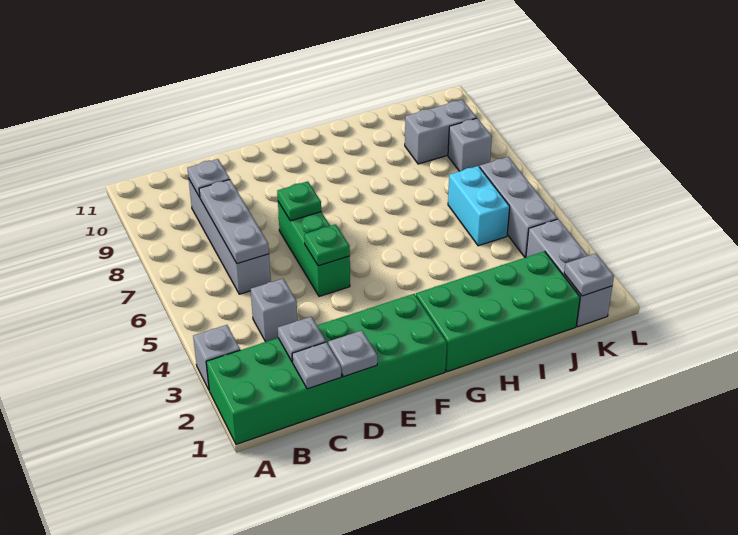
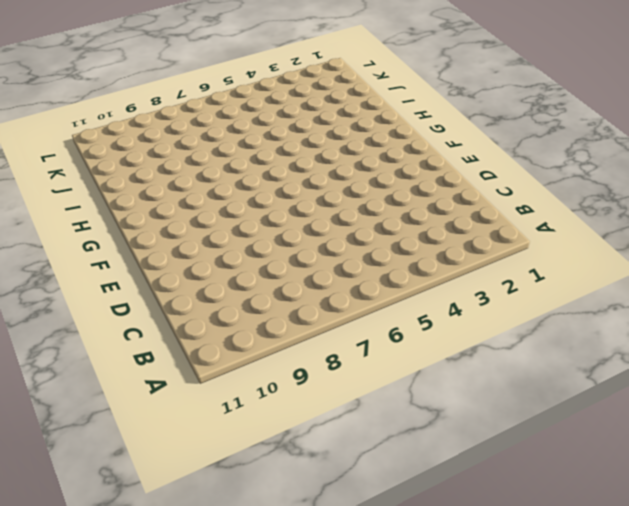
none -> green brick A1:F2 level 1
none -> grey brick A3 level 1
none -> grey brick C4 level 1

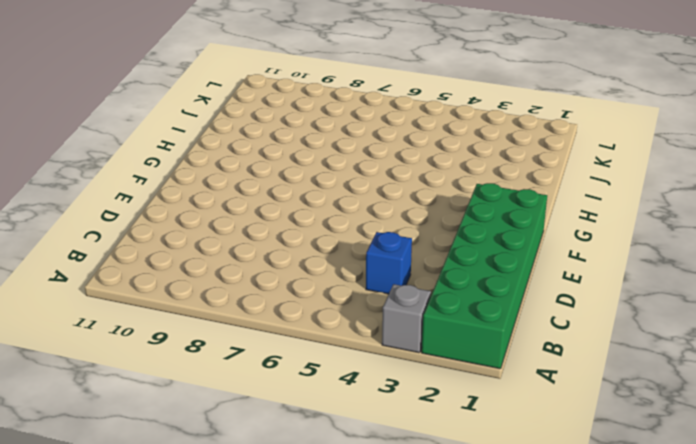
blue brick C4 level 1 -> grey brick C4 level 1
none -> grey brick C6:C9 level 1
none -> green brick E5:E7 level 1
none -> green brick G1:J2 level 1

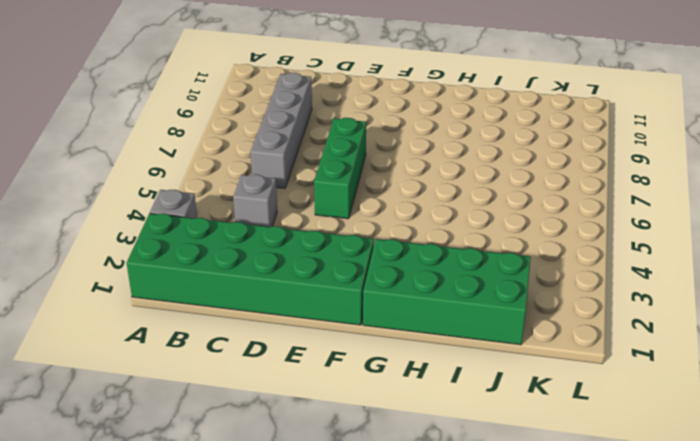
none -> cyan brick J5:J6 level 1
none -> grey brick J9:K9 level 1
none -> grey brick K1:K3 level 1

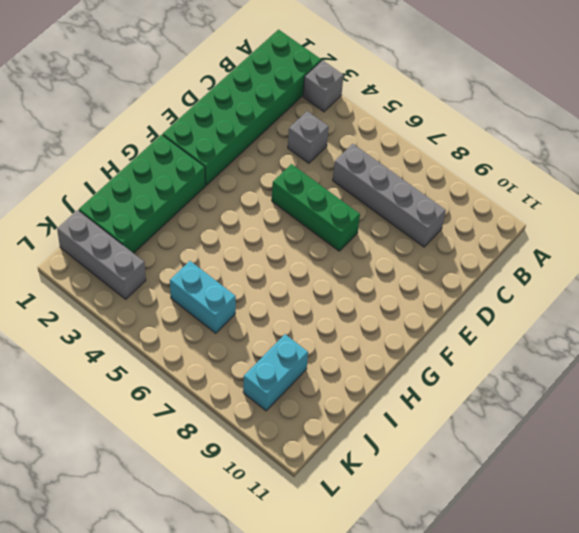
cyan brick J9:K9 level 1 -> grey brick J9:K9 level 1
none -> grey brick K4:K6 level 1
none -> grey brick K8 level 1
none -> grey plate C1 level 2

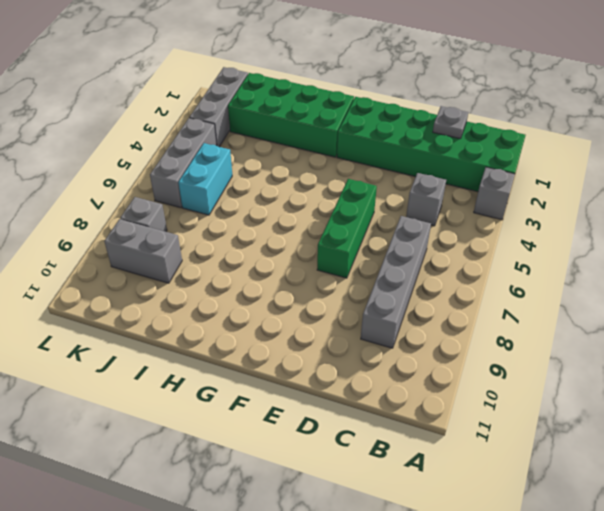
none -> grey plate C2 level 2
none -> grey plate C6:C8 level 2
none -> grey plate C9 level 2

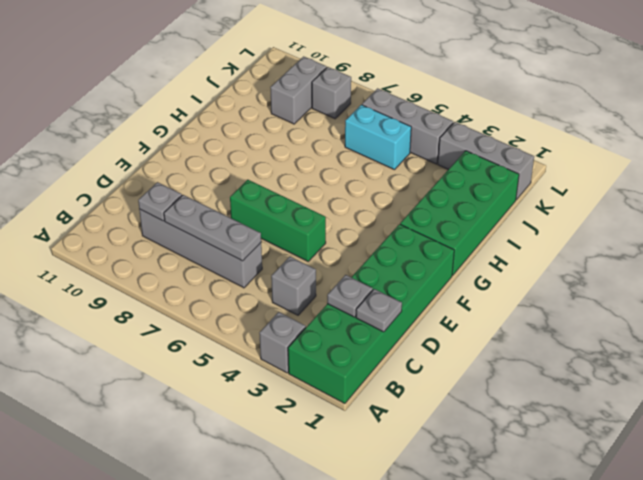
none -> grey plate D1 level 2
none -> green plate E5 level 2
none -> green plate E7 level 2

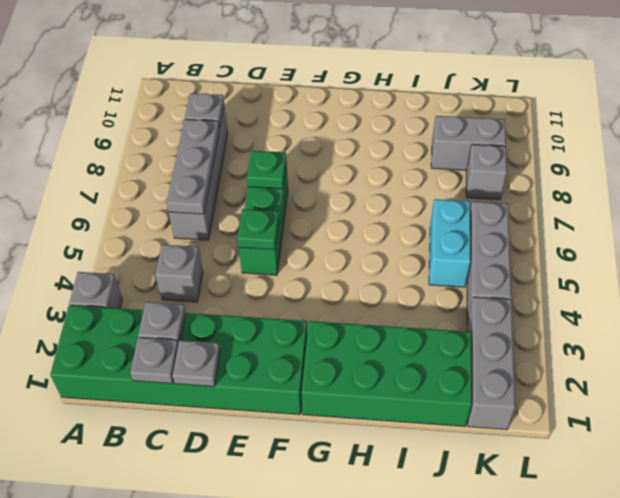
none -> grey plate K1 level 2

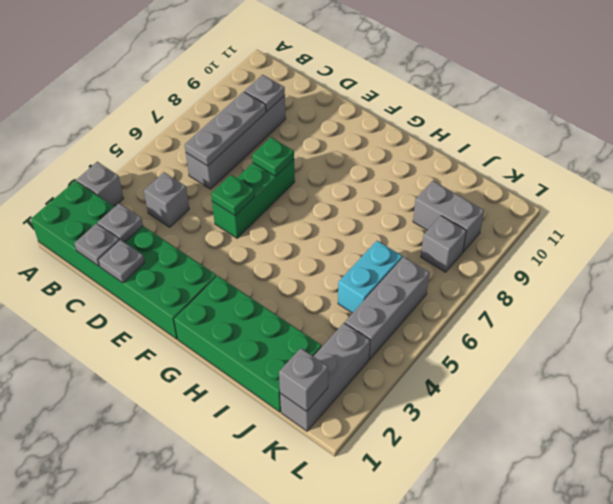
grey brick K1 level 2 -> grey plate K1 level 2

